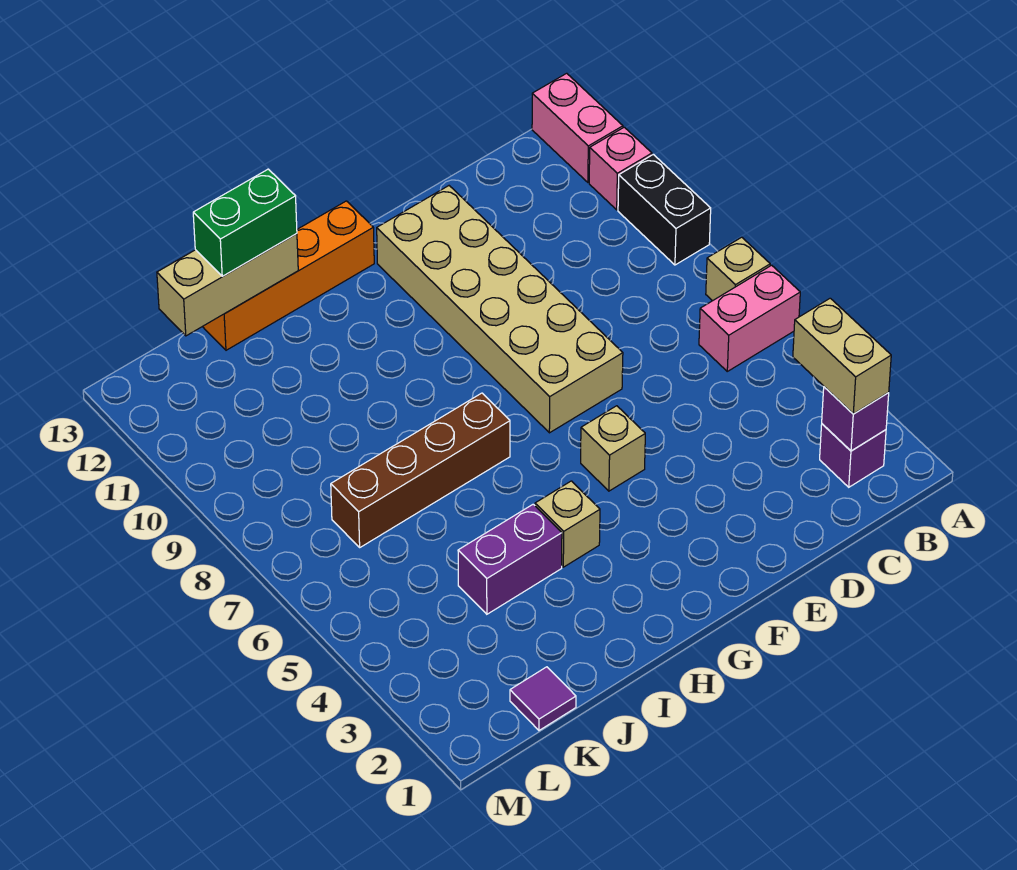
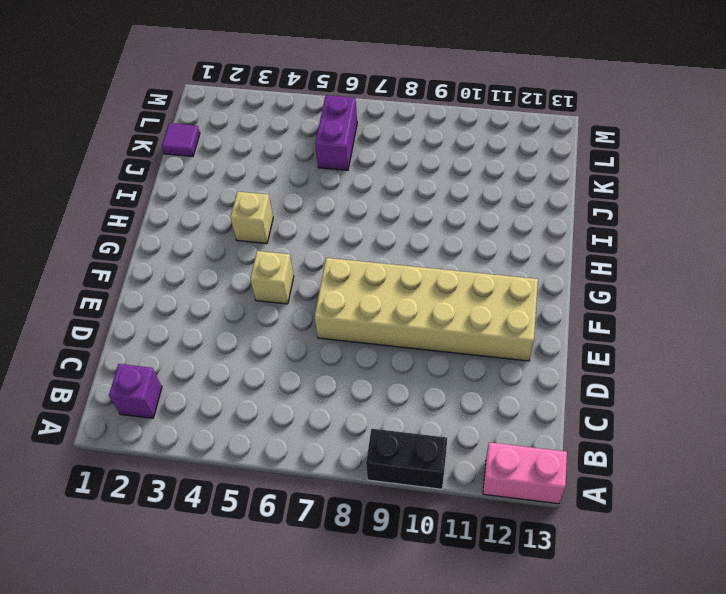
purple brick K6:L6 level 1 -> purple brick I4:J4 level 1
none -> pink brick A6:B6 level 1
none -> tan brick A7 level 1
none -> pink brick A11 level 1

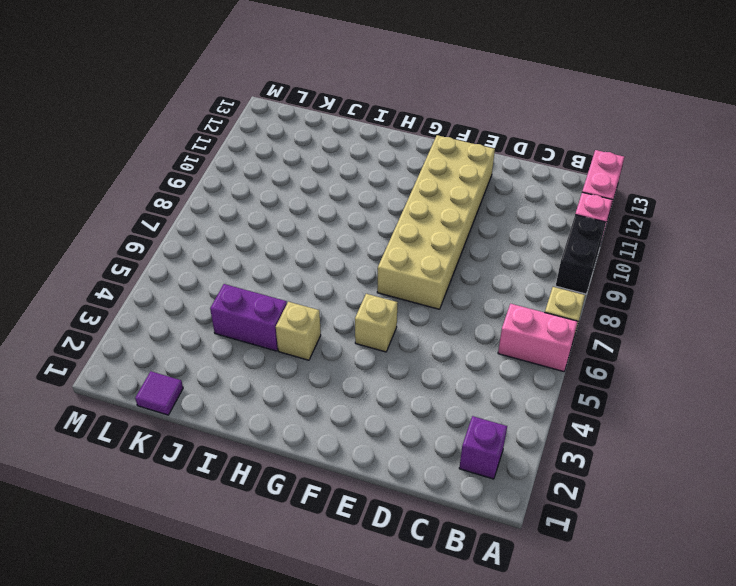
none -> orange brick G13:J13 level 1
none -> brown brick H7:K7 level 1
none -> purple brick B2 level 2

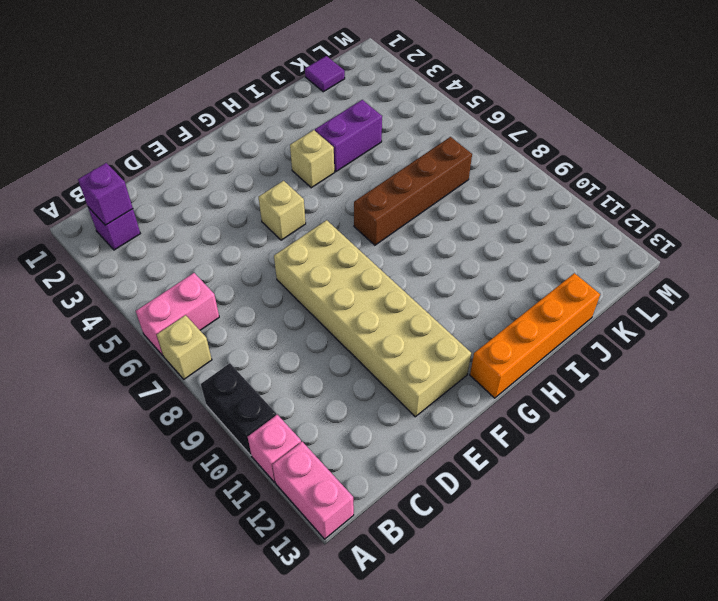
none -> tan brick I13:K13 level 2
none -> tan brick B2:B3 level 3
none -> green brick I13:J13 level 3

